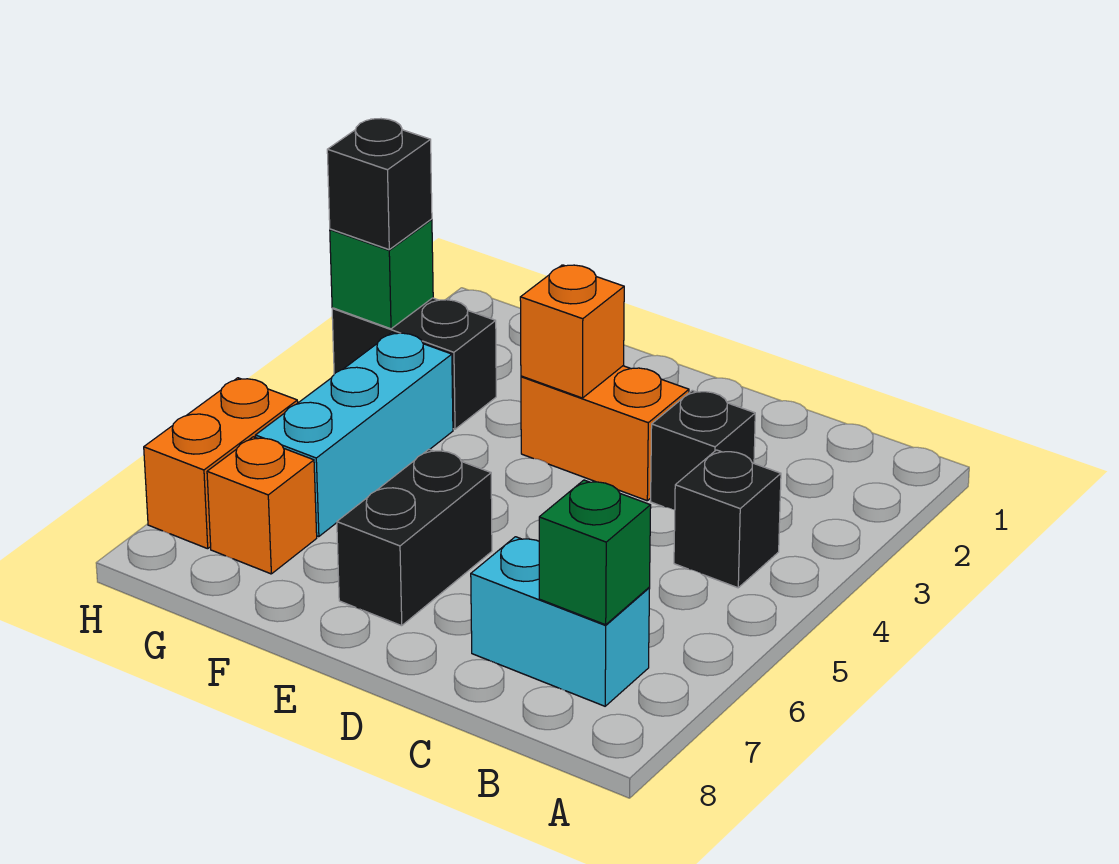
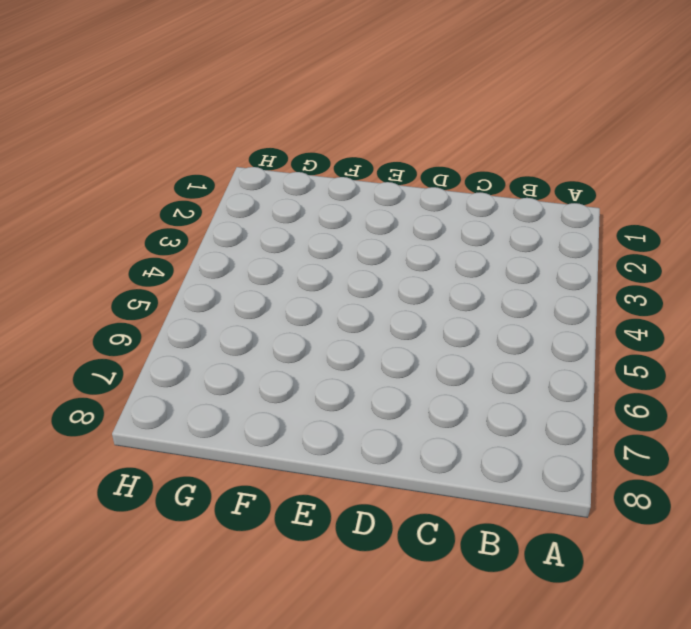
none -> black brick B4 level 1
none -> cyan brick B7:C7 level 1
none -> black brick C3 level 1

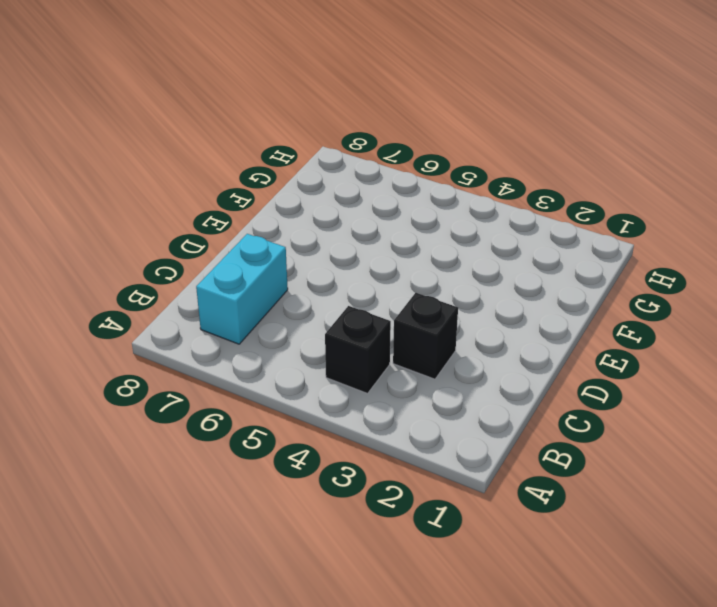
none -> orange brick D3:E3 level 1
none -> black brick E6:E7 level 1
none -> black brick G3:H3 level 1

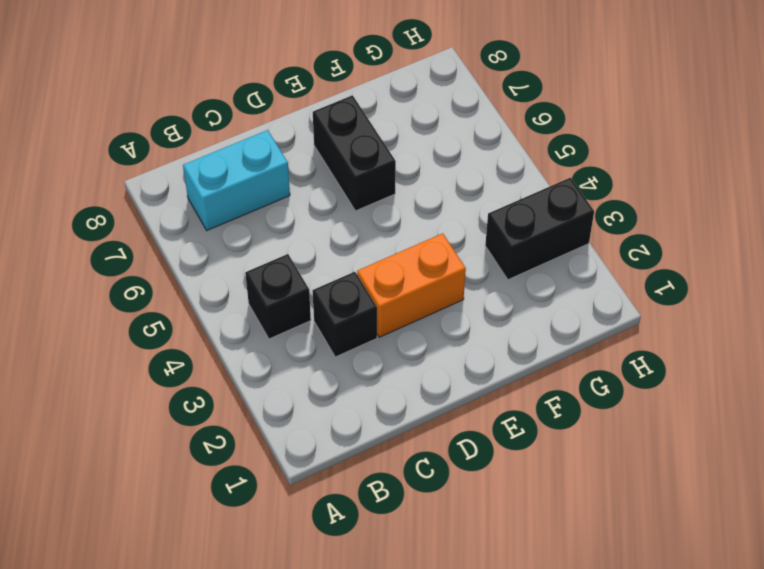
none -> cyan brick G4:G6 level 1
none -> orange brick G7 level 1
none -> orange brick H6:H7 level 1

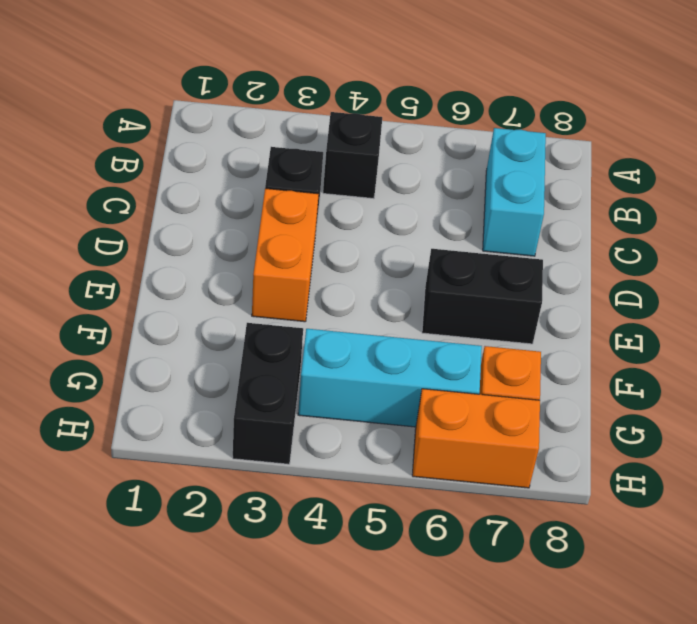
none -> green brick B7 level 2
none -> orange brick E3 level 2
none -> green brick H3 level 2

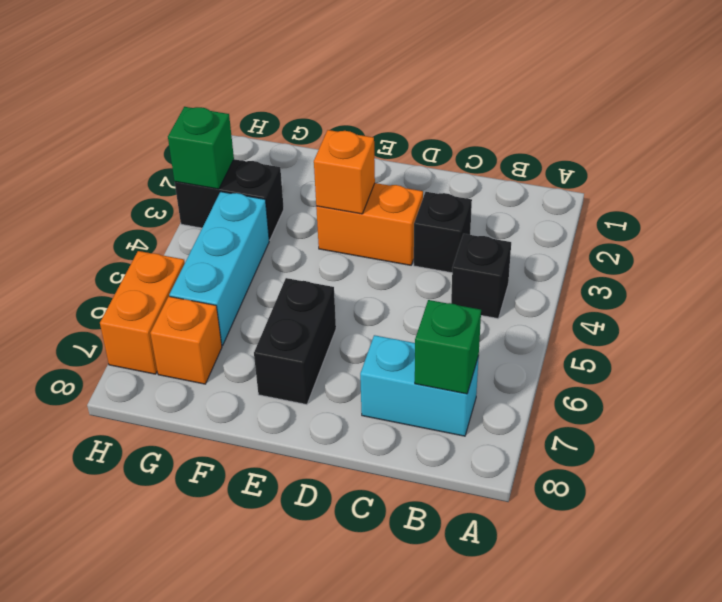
none -> black brick H3 level 3

